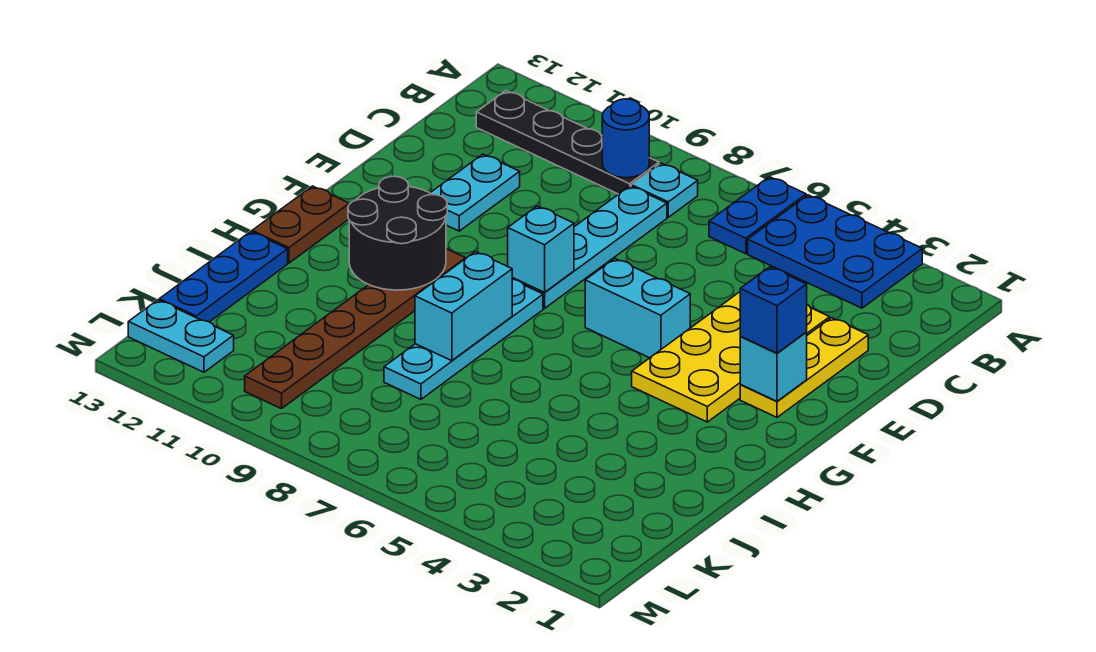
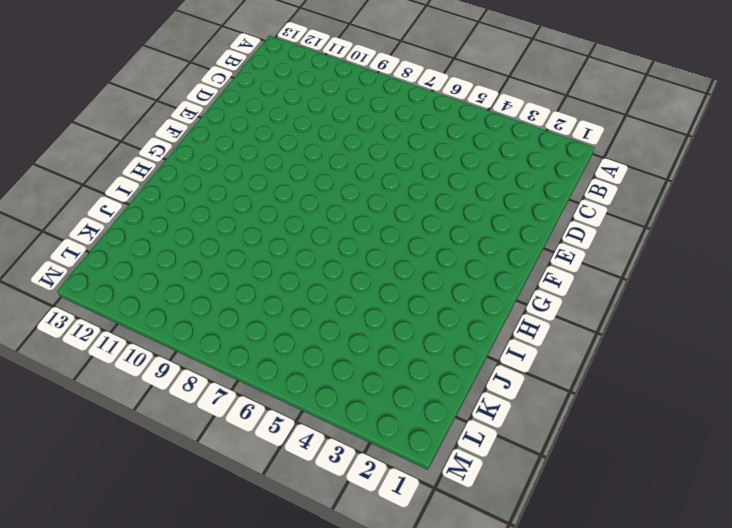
none -> blue plate A3:B5 level 1
none -> blue plate A6:B6 level 1
none -> cyan plate B8 level 1

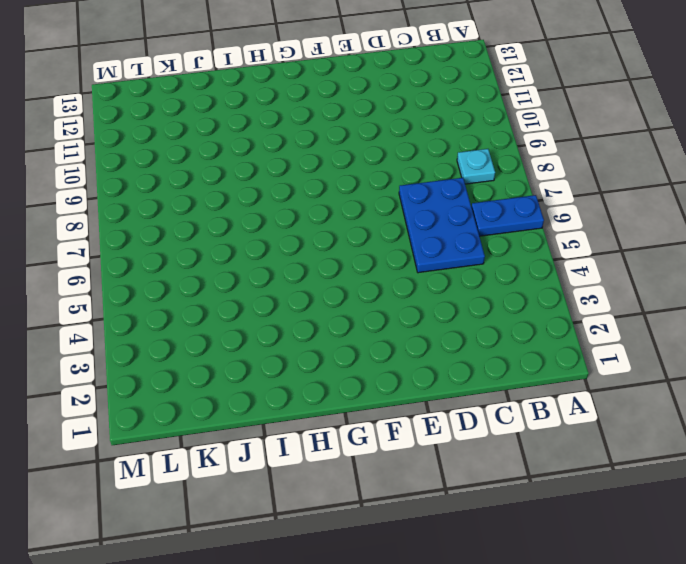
blue plate C5:D7 level 1 -> blue plate A3:B5 level 1
none -> black plate B9:B12 level 1
none -> cyan plate C8:F8 level 1
none -> yellow plate D2:F2 level 1

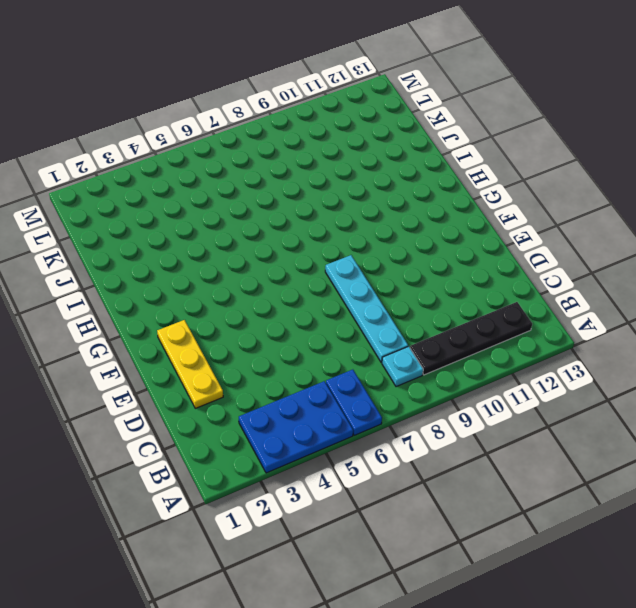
none -> yellow plate D3:G4 level 1
none -> cyan plate D11:E11 level 1
none -> cyan brick F5:F6 level 1

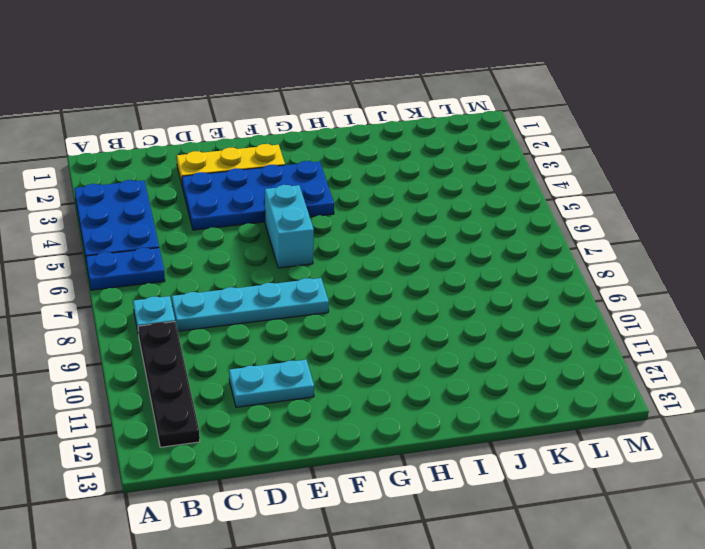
blue plate D3:G4 level 1 -> yellow plate D3:G4 level 1
none -> cyan plate G8:J8 level 1
none -> brown plate G10:L10 level 1
none -> brown plate G13:H13 level 1

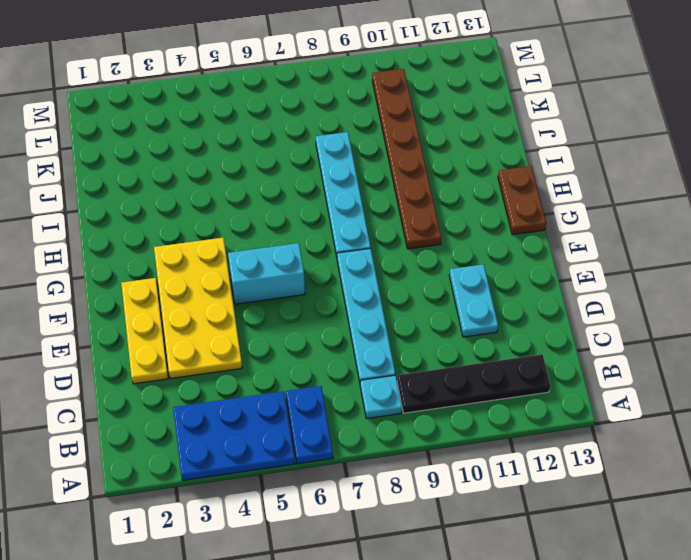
none -> blue plate I13:K13 level 1
none -> cyan plate L12:L13 level 1
none -> blue round brick B9 level 2

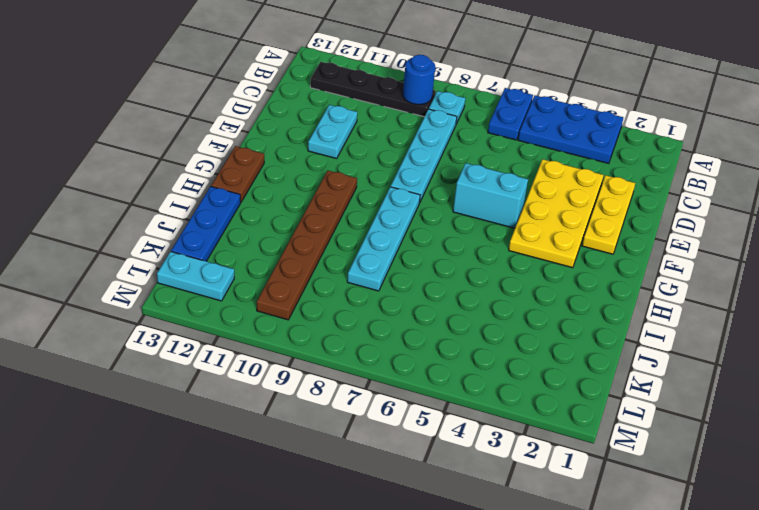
none -> cyan brick F2 level 2
none -> cyan brick F8 level 2
none -> black round brick G10:H11 level 2

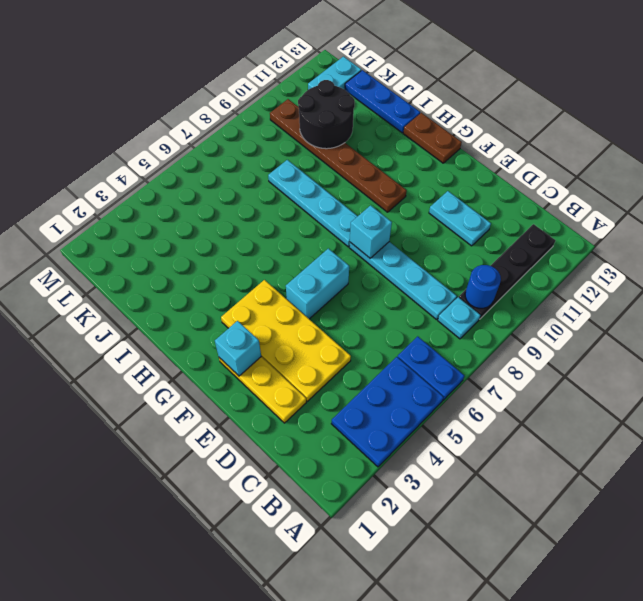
black round brick J10:K11 level 2 -> black round brick G10:H11 level 2
none -> cyan brick H8:I8 level 2
none -> blue brick F2 level 3

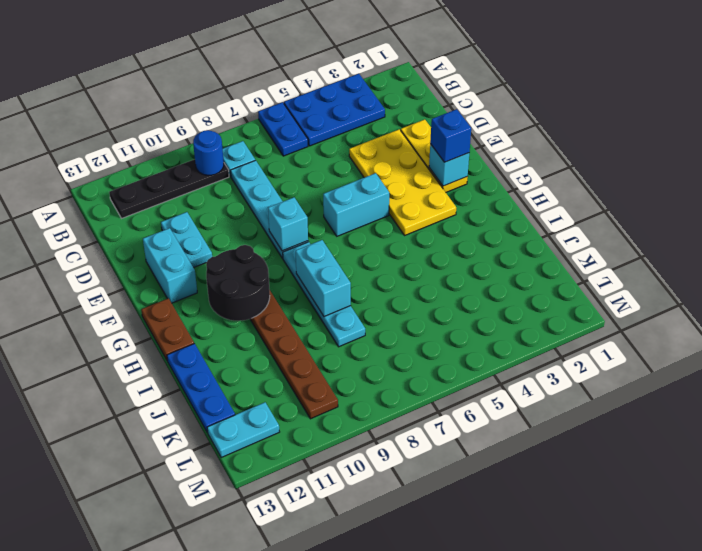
cyan brick E12:F12 level 1 -> none

